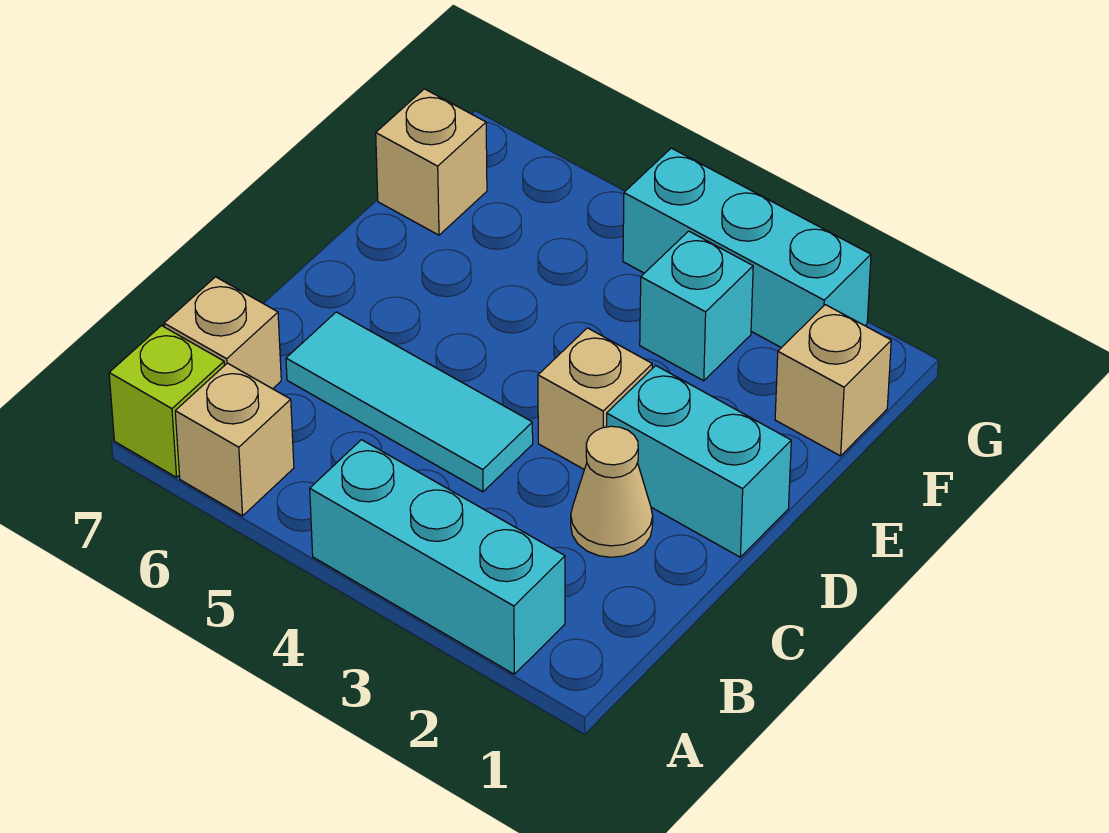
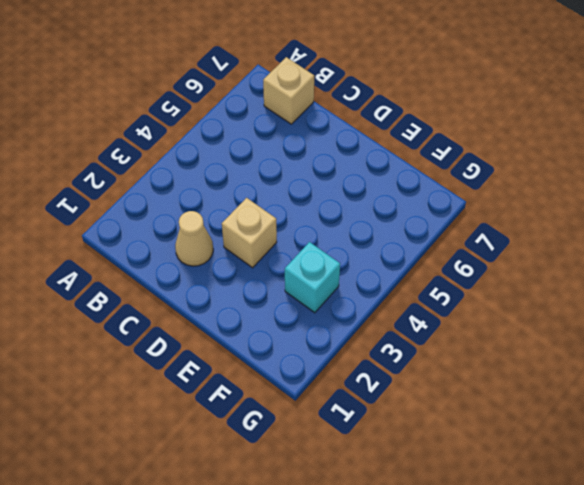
none -> cyan brick A2:A4 level 1
none -> tan brick A6 level 1
none -> lime brick A7 level 1

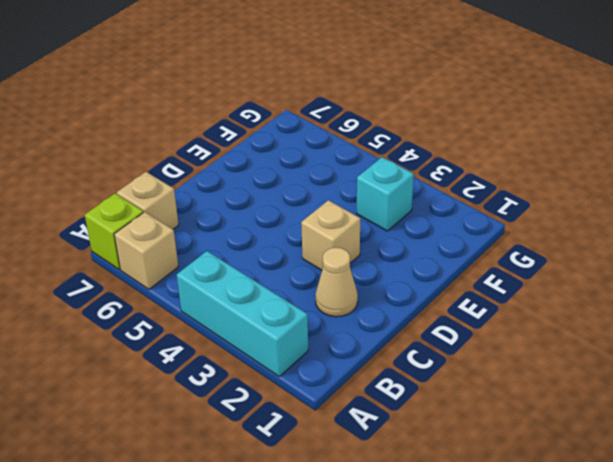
none -> cyan tile C4:C6 level 1
none -> cyan brick D1:D2 level 1
none -> tan brick F1 level 1

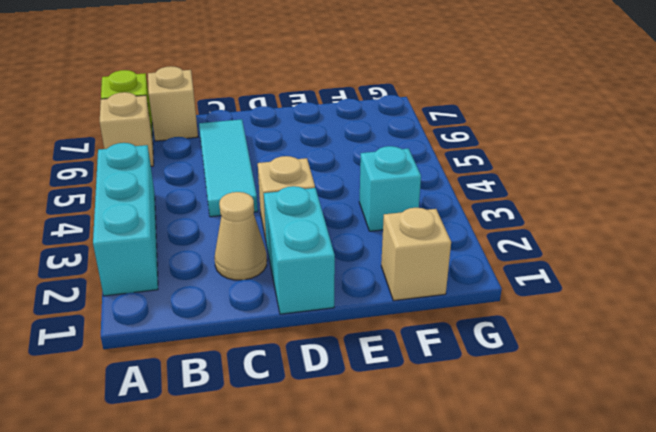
none -> tan brick F7 level 1
none -> cyan brick G2:G4 level 1

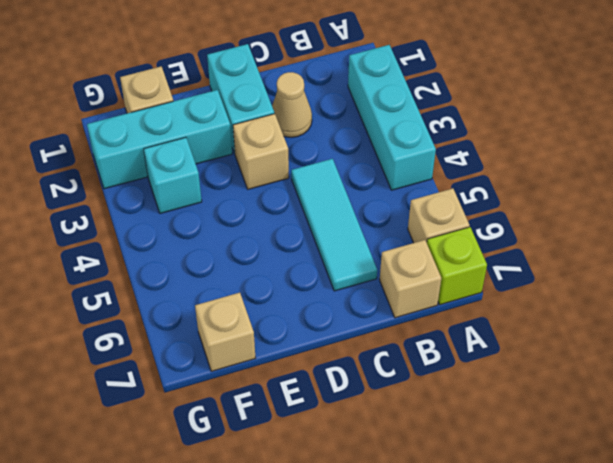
cyan brick E2:G2 level 1 -> cyan brick G2:G4 level 1

